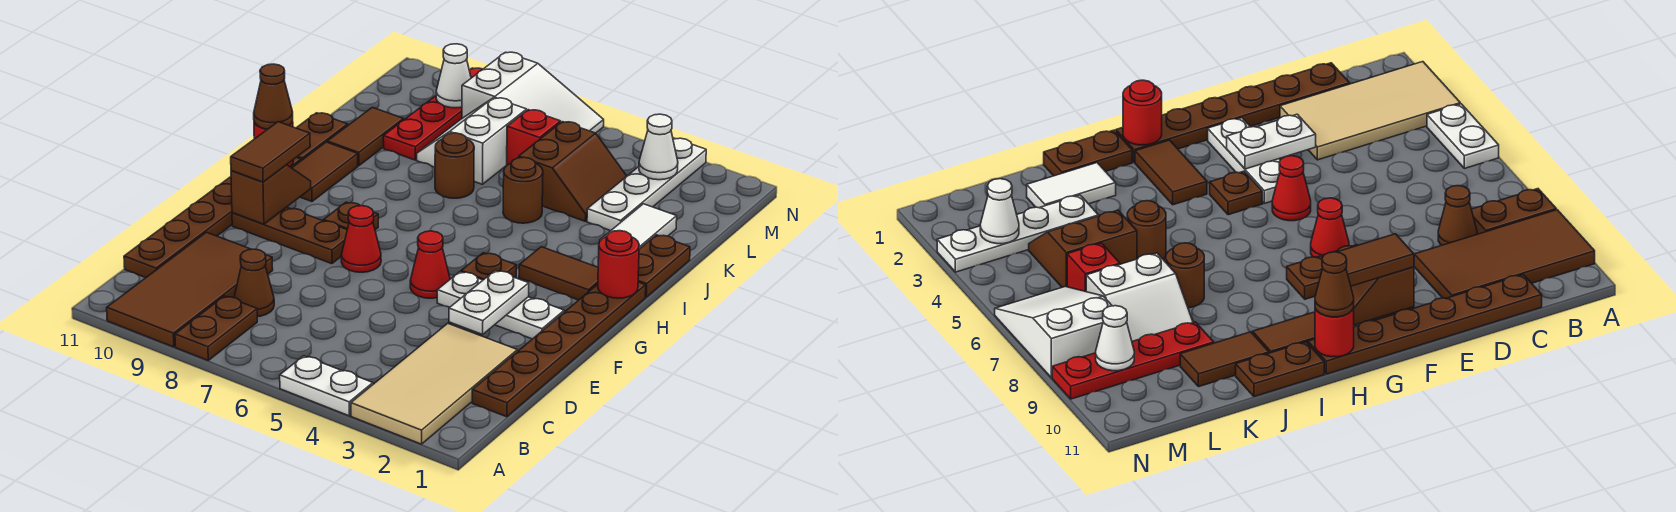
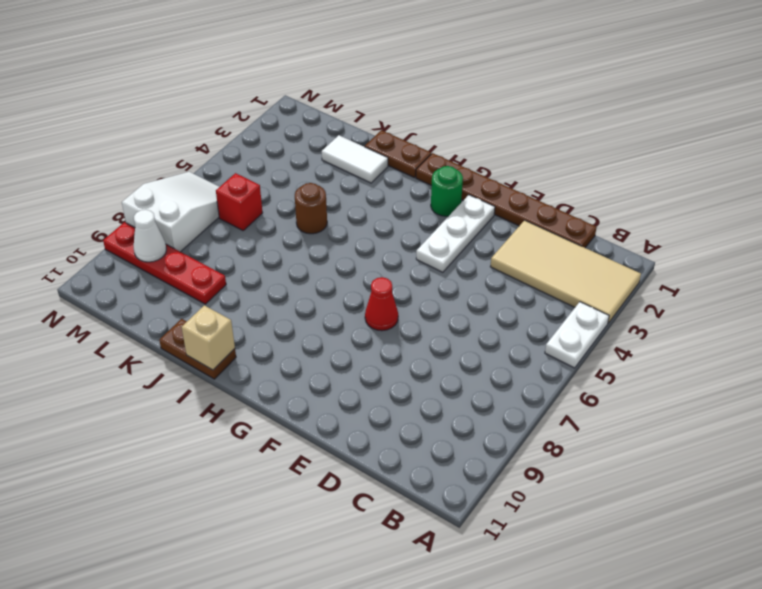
green round brick G2 level 1 -> none
tan brick I11 level 2 -> none
none -> brown plate A8:B8 level 1
none -> brown tile A9:D10 level 1
none -> brown cone C8 level 1
none -> brown plate C11:H11 level 1

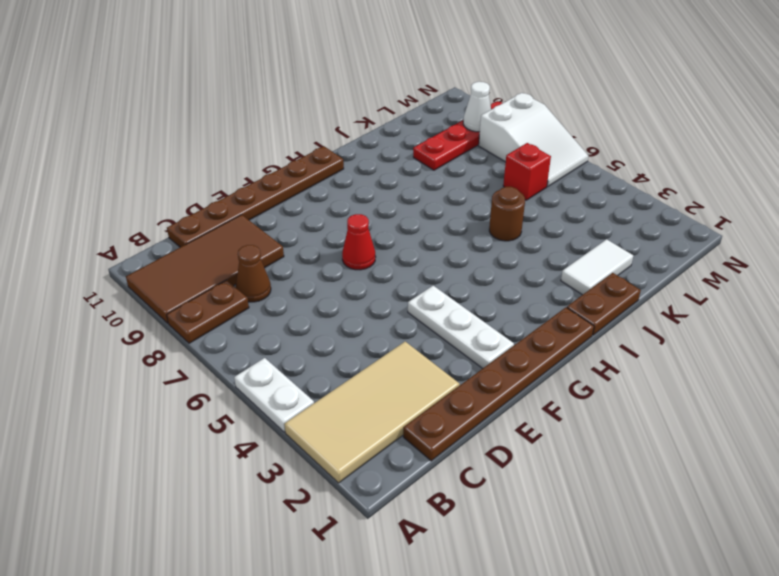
none -> red cone F5 level 1
none -> brown plate F8:F10 level 1
none -> brown plate G4 level 1
none -> brown plate G8 level 1

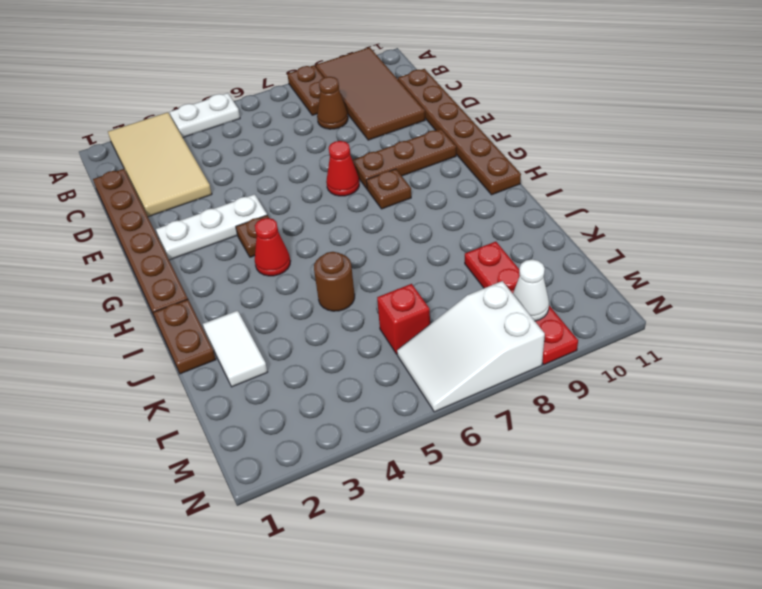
red cone H4 level 1 -> red cone F5 level 1
none -> brown tile H2:H3 level 1
none -> brown tile H10:I10 level 1
none -> brown plate I11:J11 level 1
none -> brown round brick J7 level 1

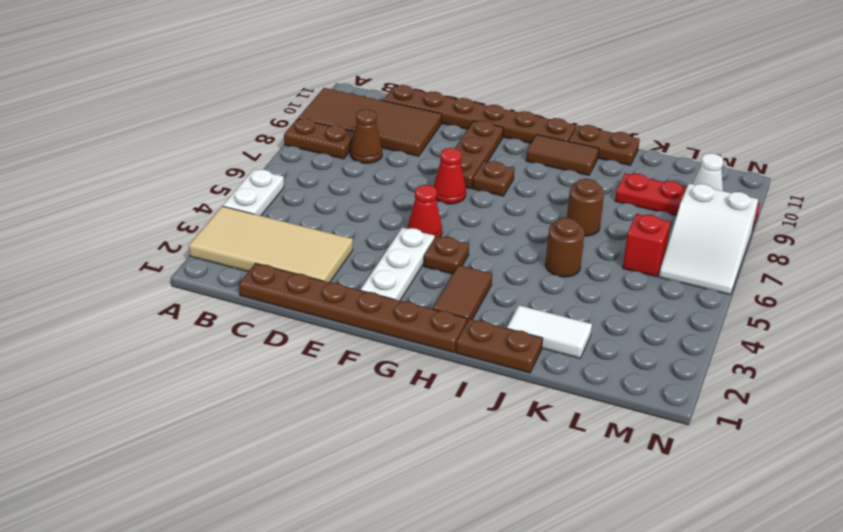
none -> brown tile J10:K10 level 1
none -> white plate K3:N3 level 1
none -> brown slope K4:L5 level 1 top 5
none -> white slope K7:L8 level 1 top 7

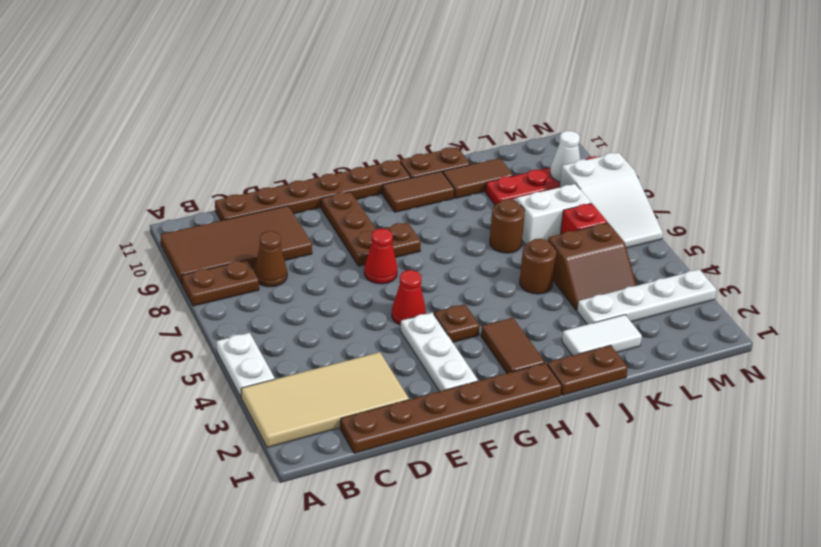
none -> white plate E3:F3 level 2
none -> brown slope F10:G10 level 2 top F
none -> red round brick H1 level 2
none -> red round brick H11 level 2

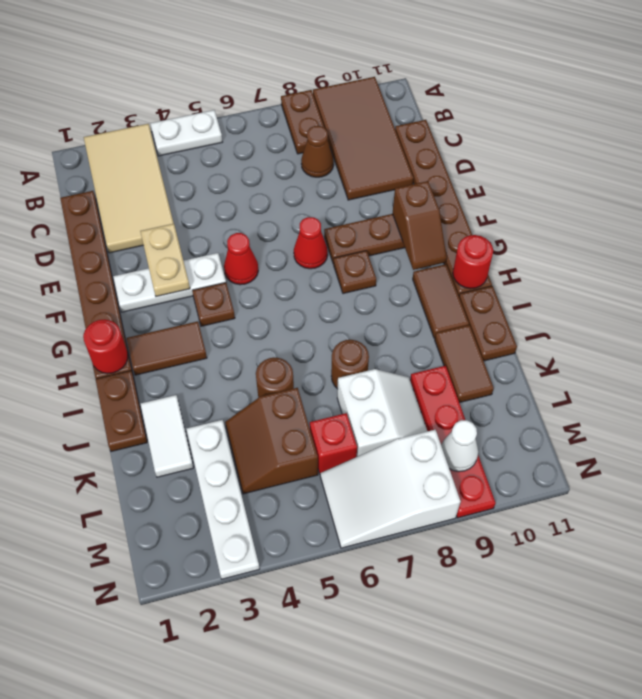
tan plate E3:F3 level 2 -> white plate E3:F3 level 2
none -> white cone M3 level 2
none -> brown tile F10:G10 level 3
none -> brown cone H11 level 3

